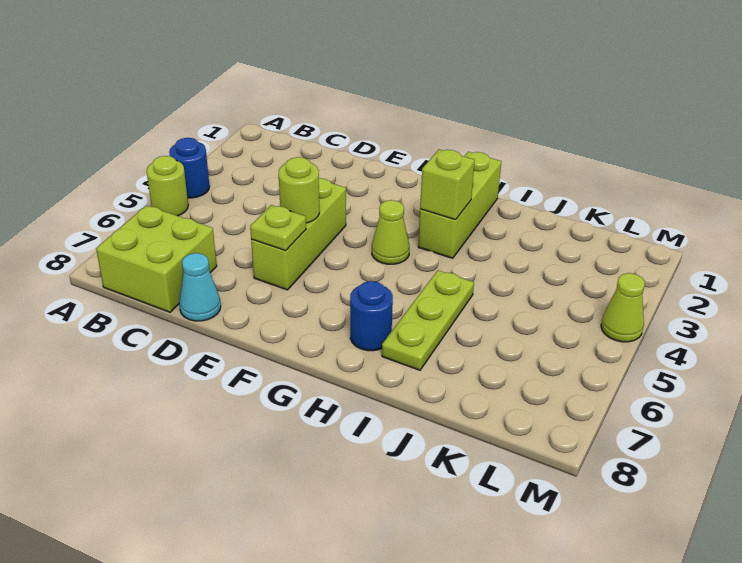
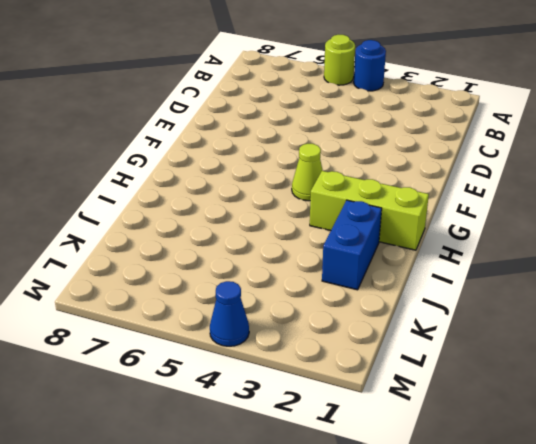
blue brick I2:J2 level 1 -> none
blue cone M4 level 1 -> lime cone M4 level 1
none -> lime brick B7:C8 level 1
none -> cyan cone D8 level 1
none -> lime brick E4:E6 level 1

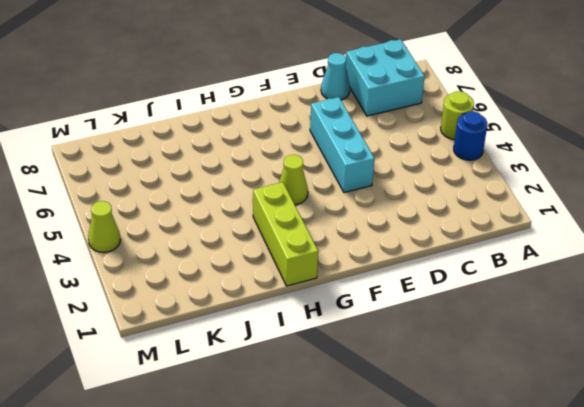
cyan brick B7:C8 level 1 -> lime brick B7:C8 level 1
cyan brick E4:E6 level 1 -> lime brick E4:E6 level 1
none -> blue round brick H7 level 1
none -> lime plate I5:I7 level 1
none -> lime round brick E5 level 2

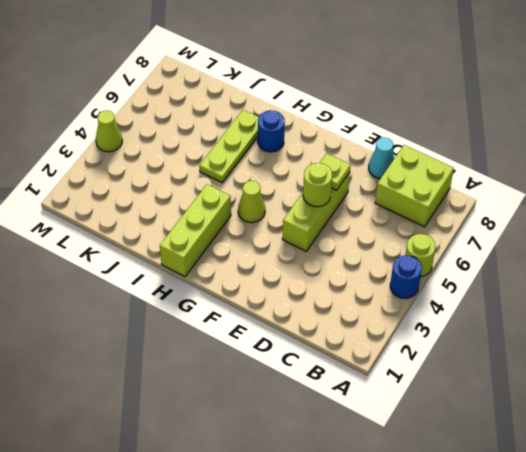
none -> lime brick H3 level 2

